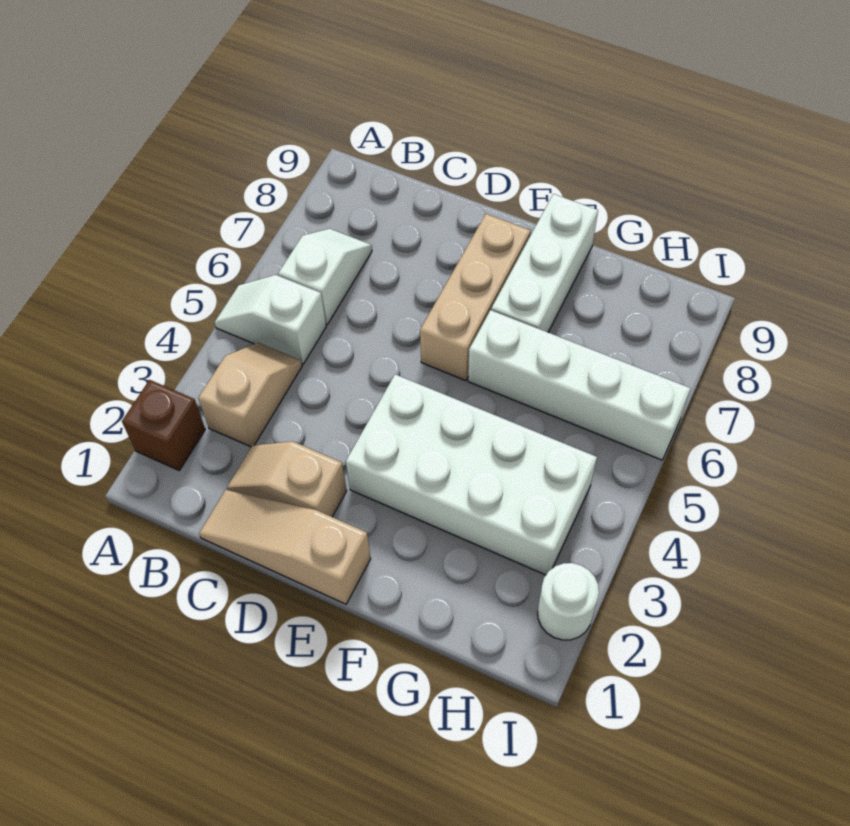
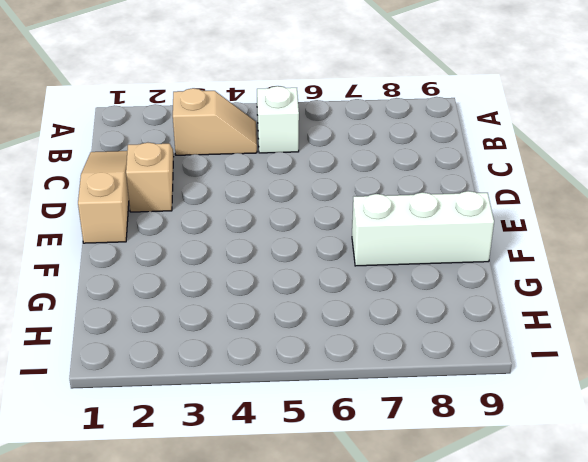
none -> brown brick A2 level 1
none -> white slope B6:B7 level 1 top 6

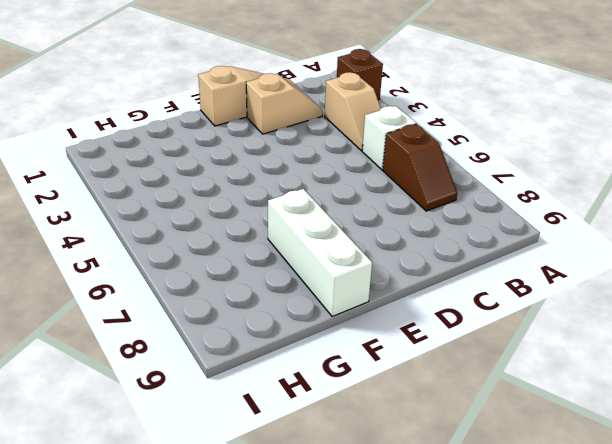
brown slope B6:B7 level 1 top 6 -> white slope B6:B7 level 1 top 6
none -> white brick E3:H4 level 1
none -> tan brick E6:E8 level 1

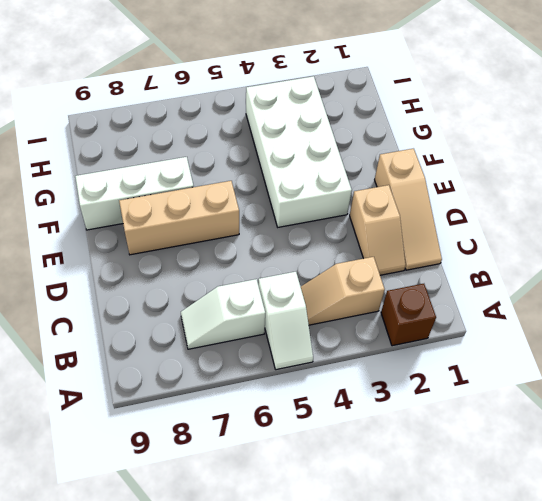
none -> white brick F6:I6 level 1
none -> white round brick I2 level 1

